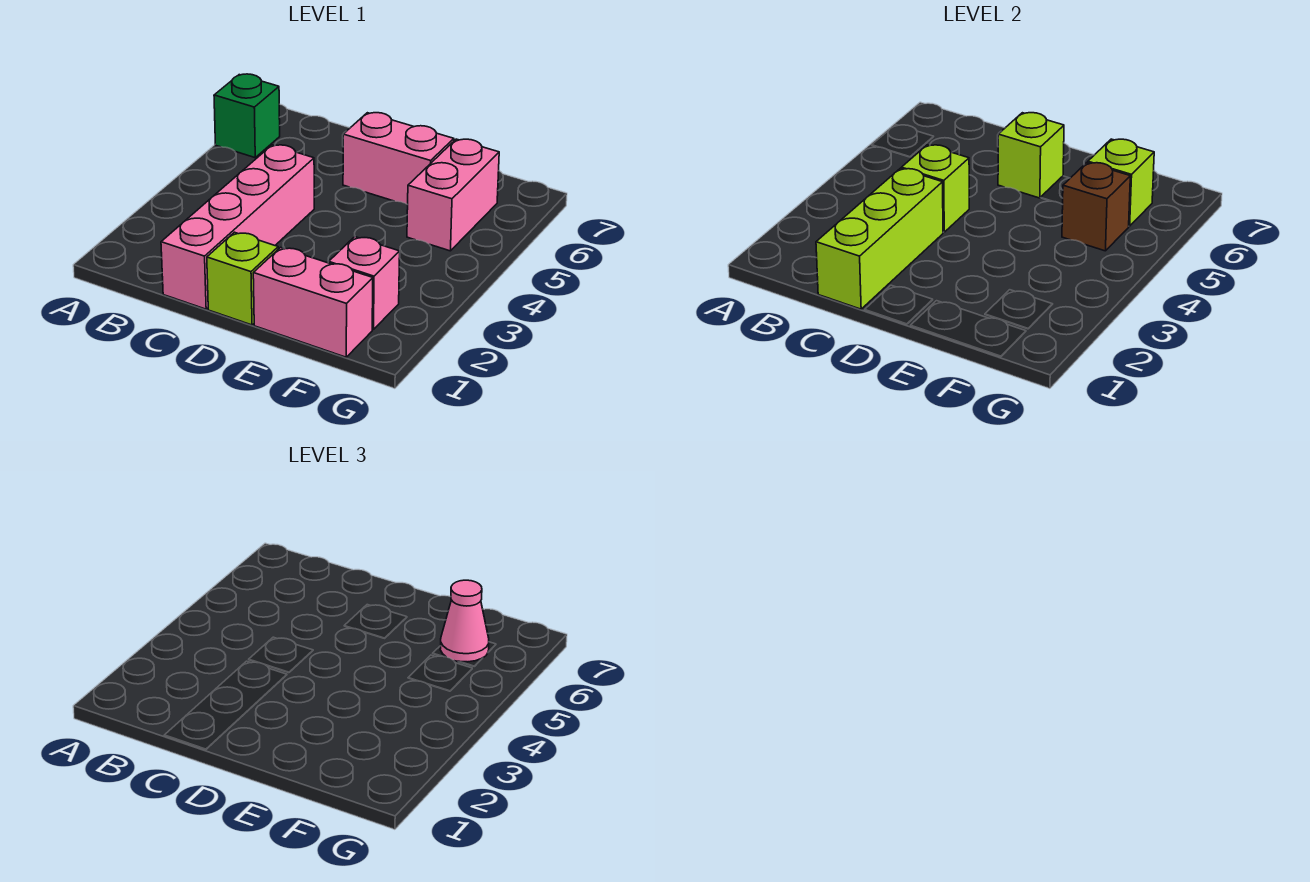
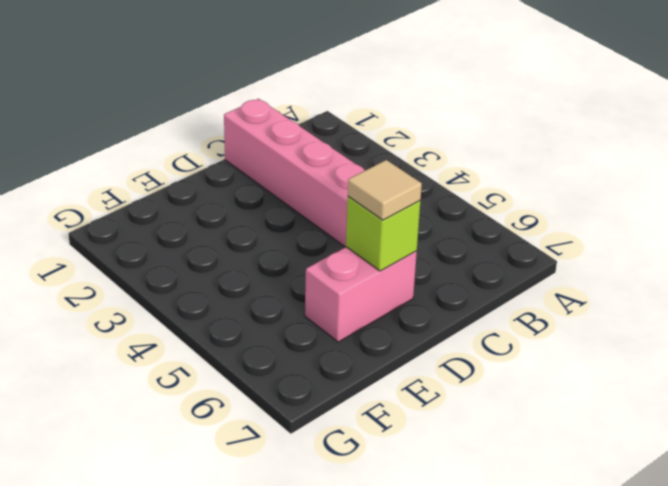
tan tile D6 level 3 -> none
none -> green brick A6 level 1
none -> lime brick D1 level 1
none -> pink brick E1:F1 level 1

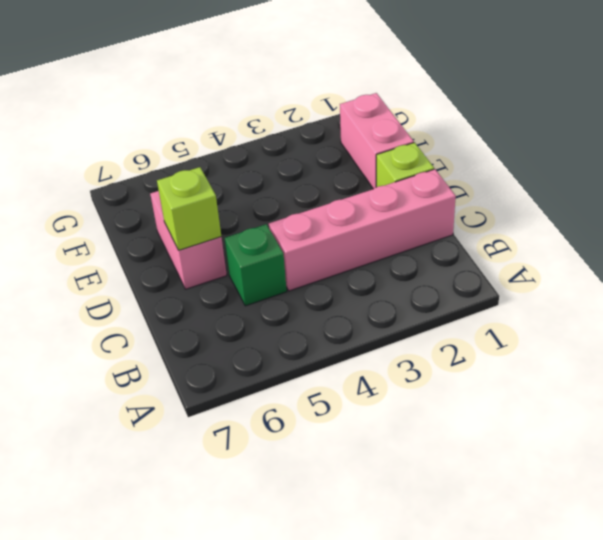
green brick C5 level 1 -> green brick A6 level 1
none -> pink brick F2 level 1
none -> pink brick F5:F6 level 1
none -> lime brick C1:C3 level 2

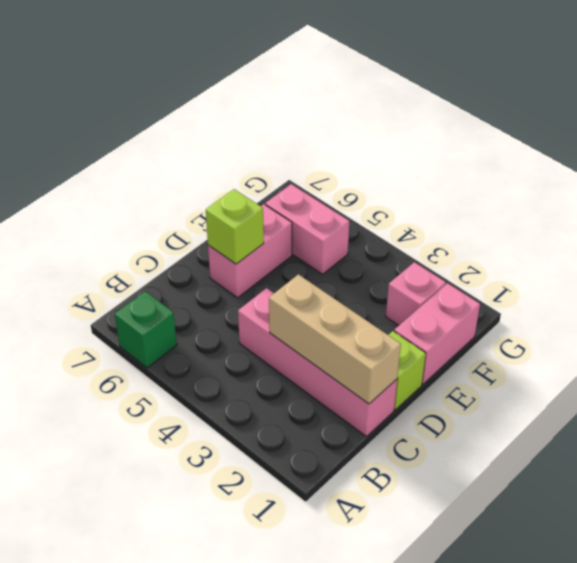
tan brick C1:C3 level 2 -> lime brick C1:C3 level 2
none -> lime brick C4 level 2
none -> brown brick F5 level 2
none -> lime brick F6 level 2

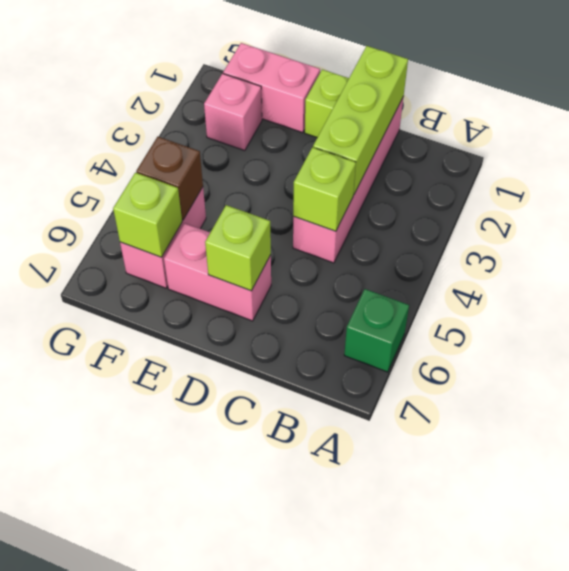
none -> pink cone F6 level 3

